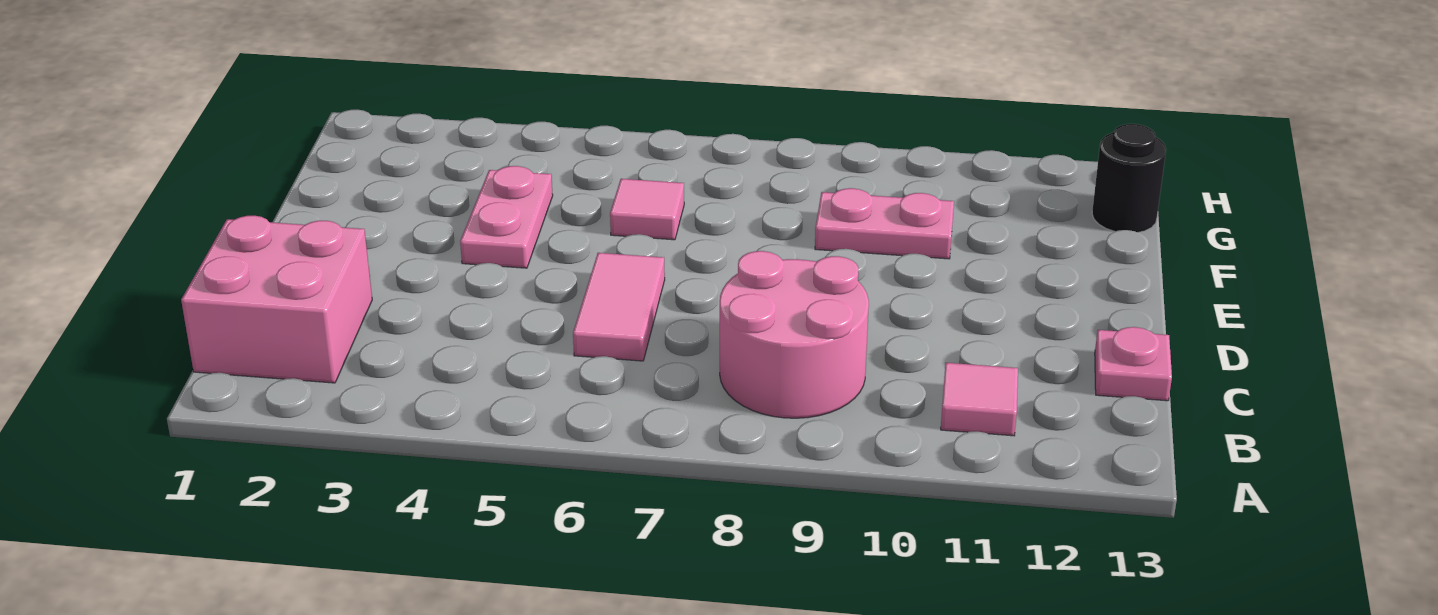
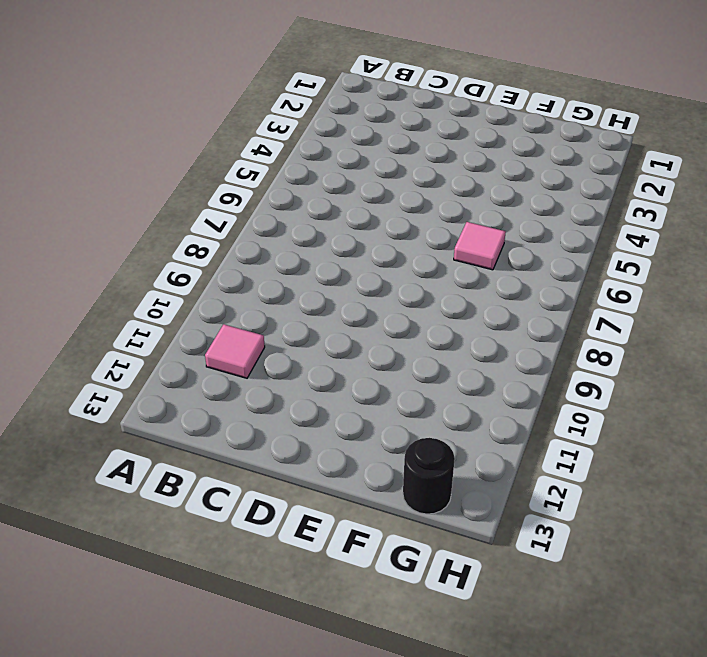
none -> pink brick B1:C2 level 1
none -> pink round brick B8:C9 level 1

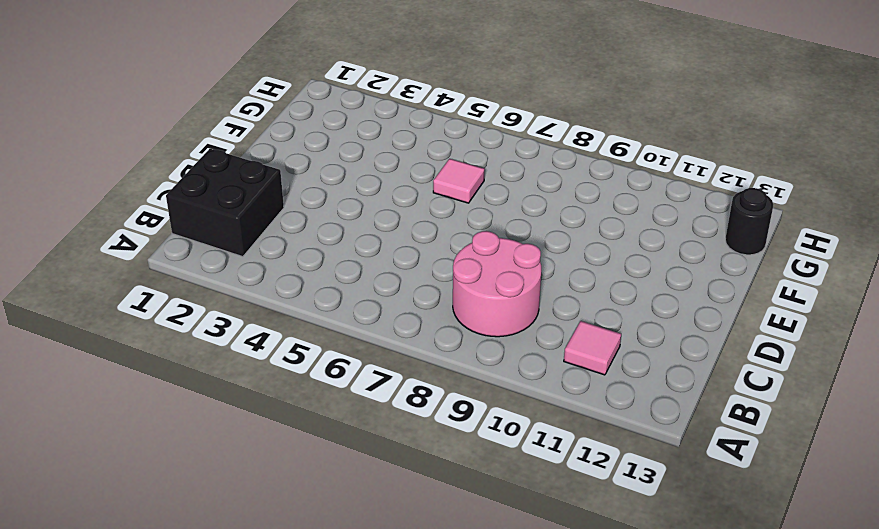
black brick B1:C2 level 1 -> pink brick B1:C2 level 1
none -> pink tile C6:D6 level 1
none -> pink plate C13 level 1

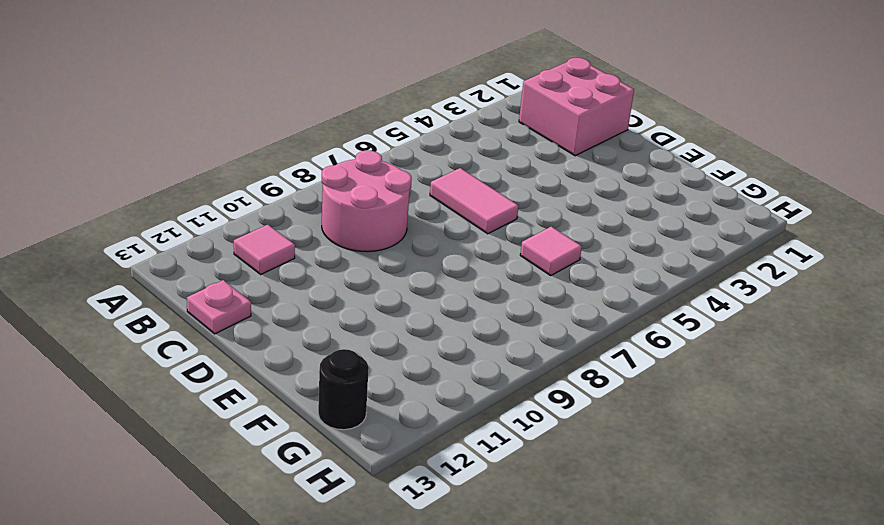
none -> pink plate E4:F4 level 1
none -> pink plate F9:F10 level 1

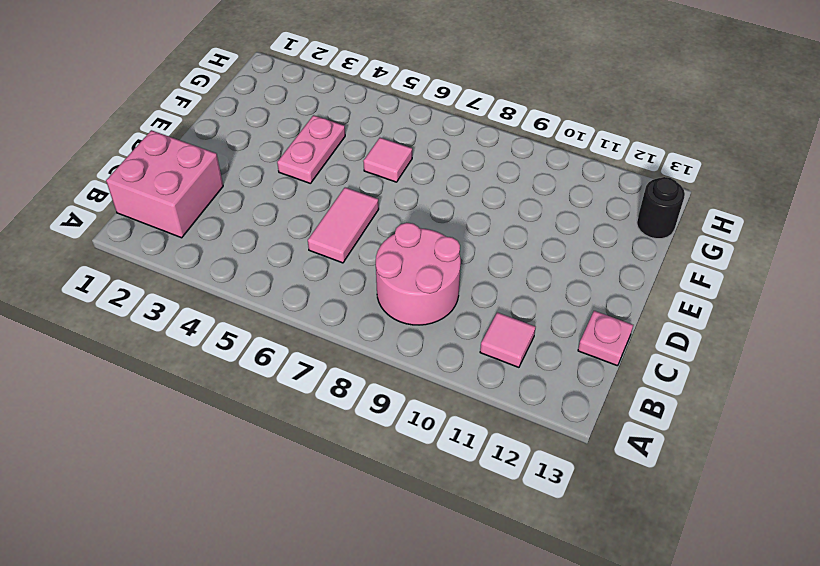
none -> pink plate F9:F10 level 1

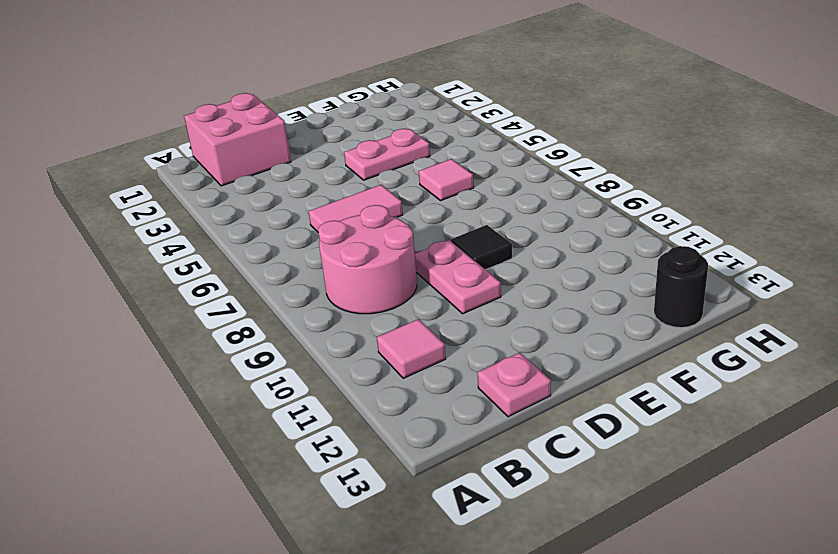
pink plate D9:D10 level 1 -> pink plate F9:F10 level 1
black tile E9 level 1 -> none

